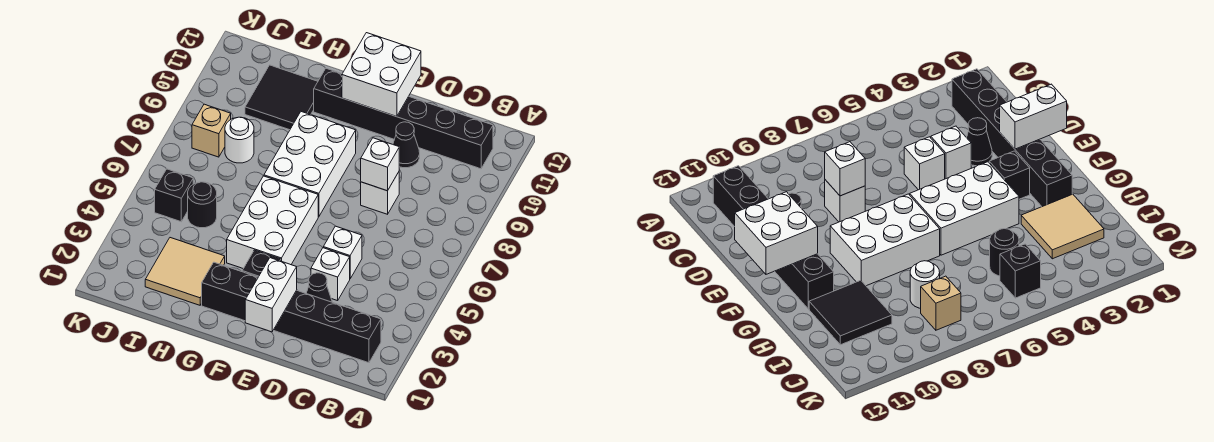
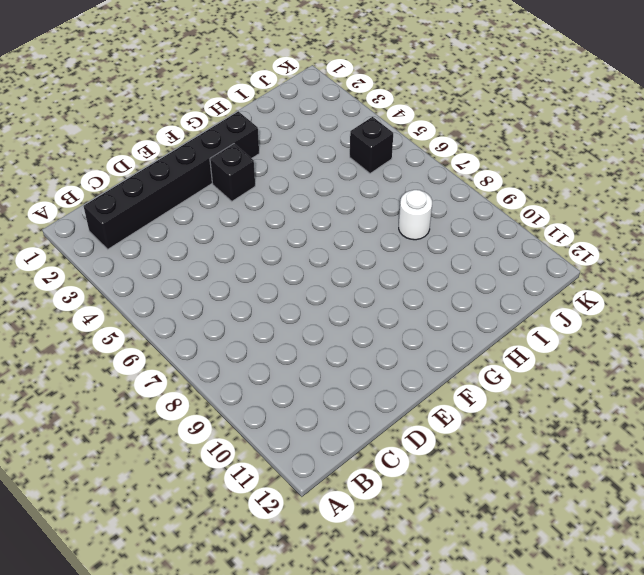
none -> black brick B11:G11 level 1
none -> black cone D3 level 1
none -> white brick D4 level 1

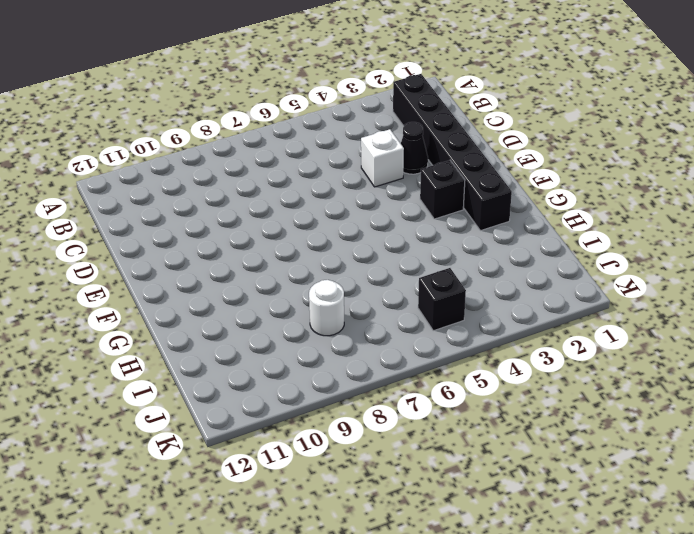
none -> black brick B11:G11 level 1
none -> white brick D5 level 1
none -> white brick D8 level 1

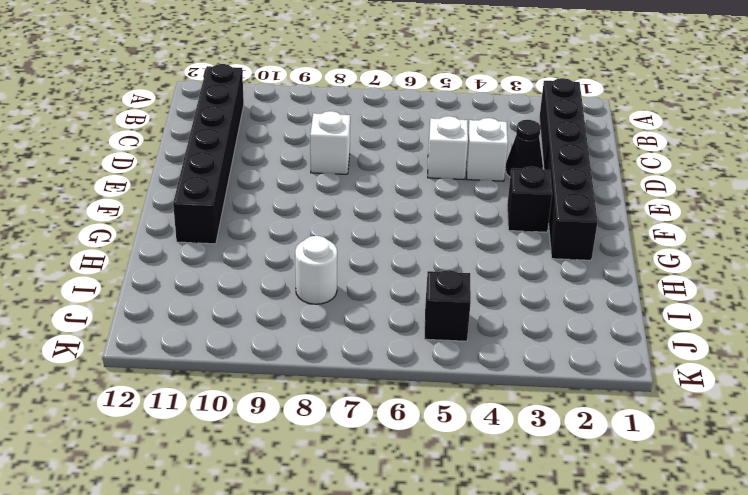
none -> black cone D10 level 1
none -> white brick F4:G6 level 1
none -> white brick F7:G9 level 1

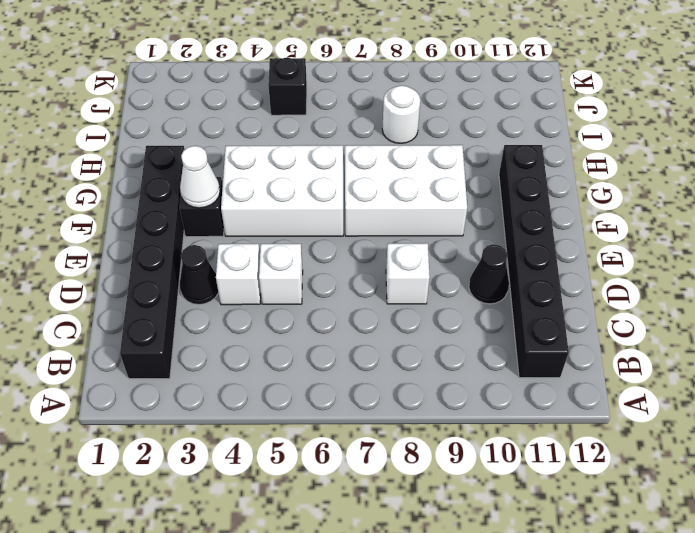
white cone F3 level 2 -> none
none -> tan tile H2:I3 level 1
none -> black tile H10:I11 level 1
none -> black round brick I5 level 1

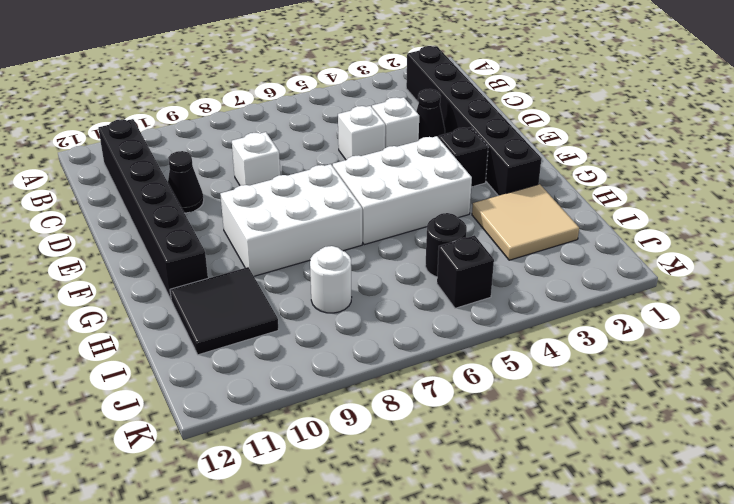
none -> tan brick J8 level 1
none -> white brick D8 level 2
none -> white brick E1:E2 level 2

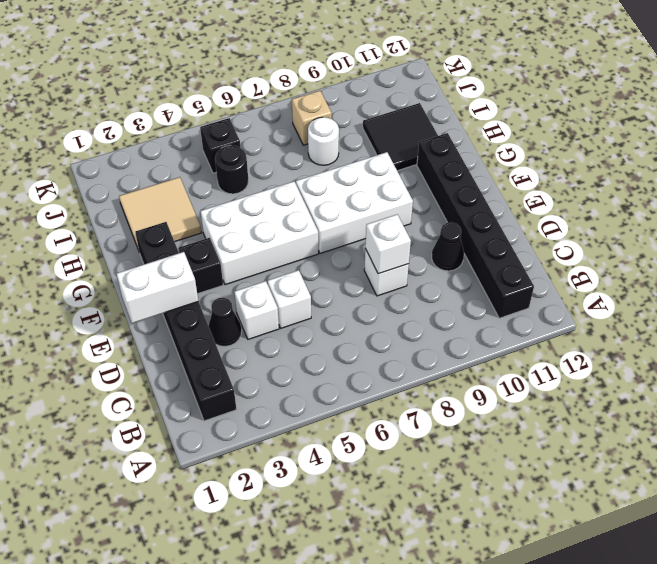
none -> white brick E11:F12 level 2

